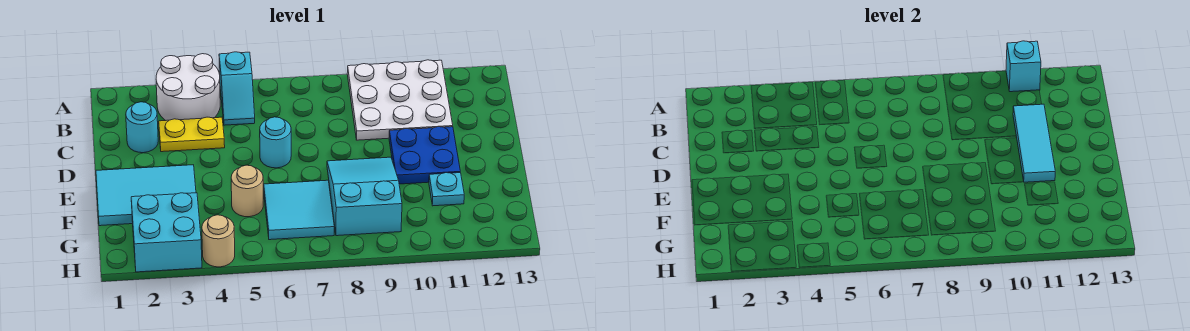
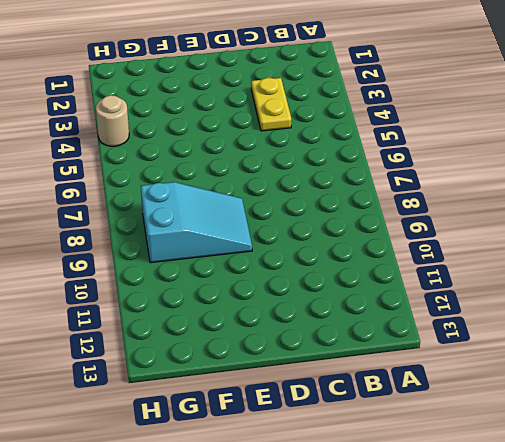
none -> white round brick A3:B4 level 1
none -> cyan slope A5:B5 level 1 top A
none -> white plate A9:C11 level 1

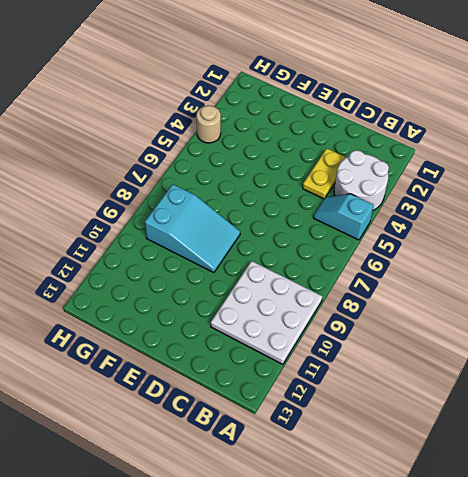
none -> cyan round brick C2 level 1
none -> cyan round brick D6 level 1
none -> blue plate D10:E11 level 1

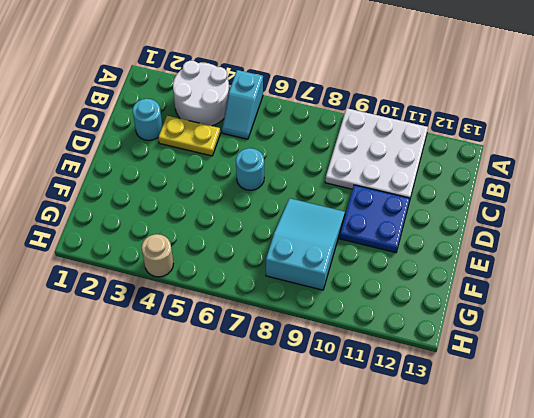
none -> cyan tile E1:F3 level 1
none -> tan round brick F5 level 1
none -> cyan tile F6:G7 level 1

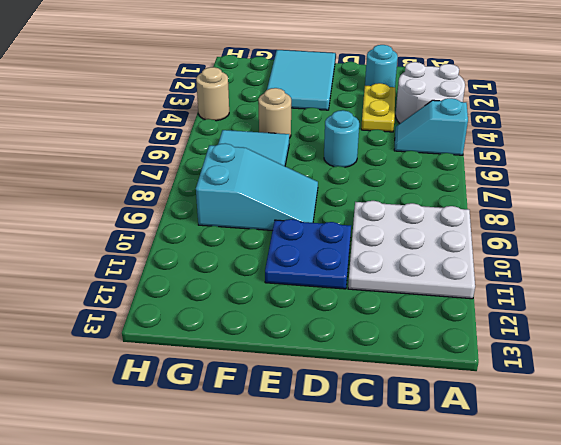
none -> cyan plate F11 level 1
none -> cyan brick G2:H3 level 1
none -> cyan brick A11 level 2

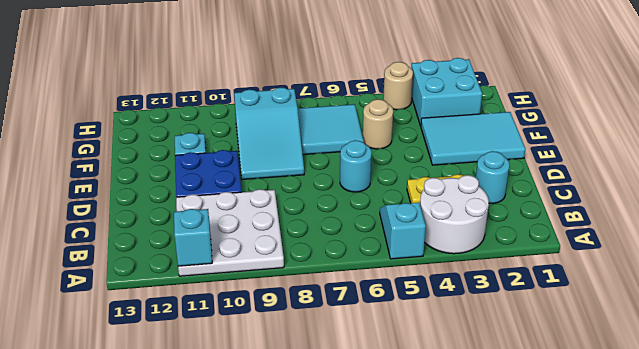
none -> cyan tile C11:E11 level 2

